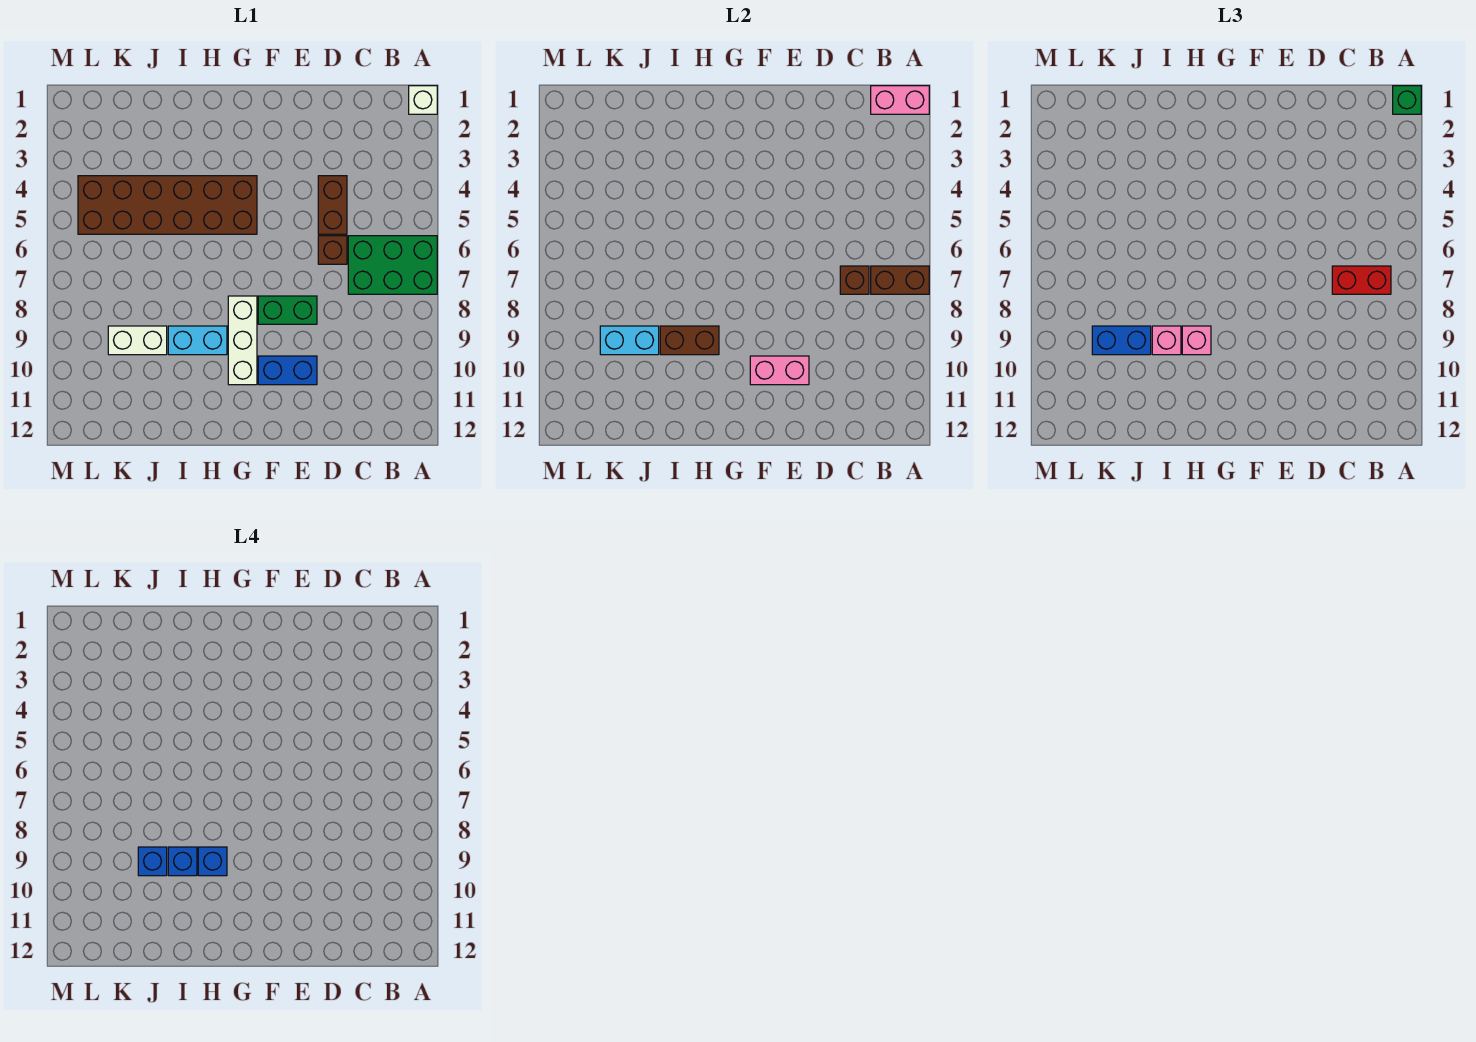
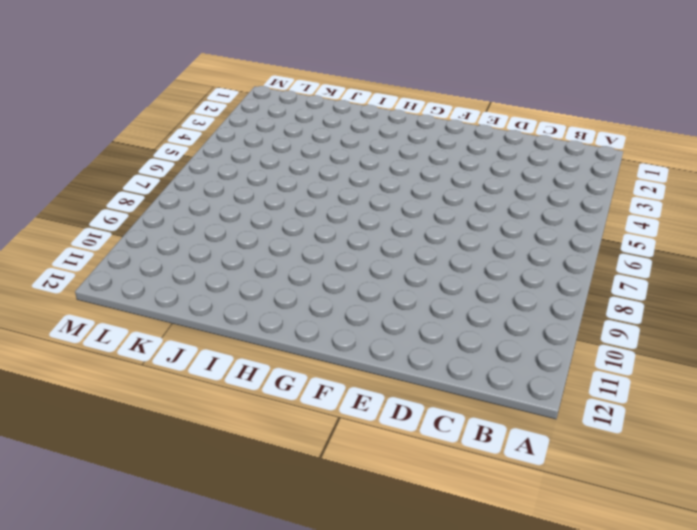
none -> white brick A1 level 1
none -> green brick A6:C7 level 1
none -> brown brick D4:D5 level 1

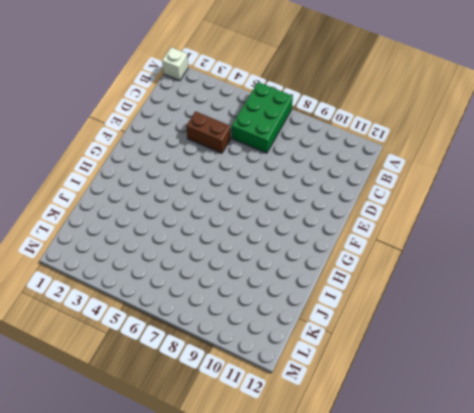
none -> brown brick D6 level 1
none -> green brick E8:F8 level 1
none -> blue brick E10:F10 level 1

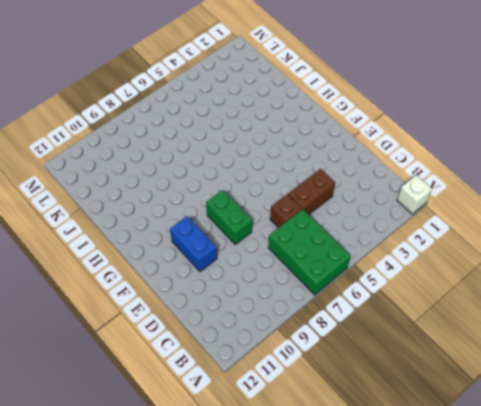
none -> brown brick G4:L5 level 1
none -> white brick G8:G10 level 1
none -> cyan brick H9:I9 level 1

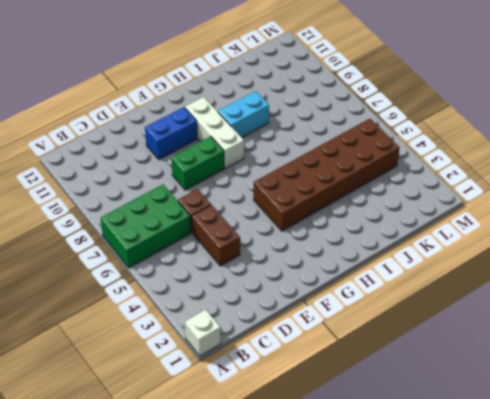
none -> white brick J9:K9 level 1
none -> pink brick A1:B1 level 2
none -> brown brick A7:B7 level 2

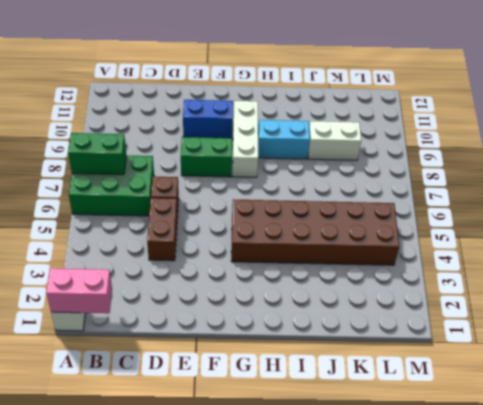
green brick A7:B7 level 2 -> brown brick A7:B7 level 2
none -> brown brick C7 level 2
none -> pink brick E10:F10 level 2
none -> brown brick H9:I9 level 2

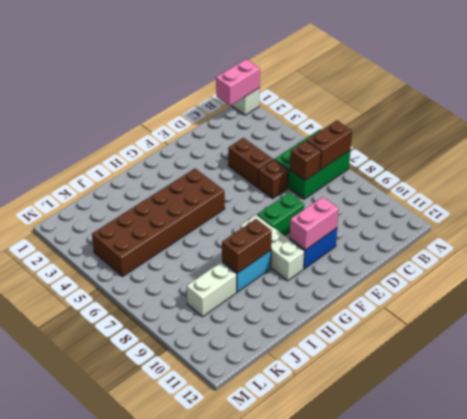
none -> cyan brick J9:K9 level 2
none -> green brick A1 level 3
none -> red brick B7:C7 level 3

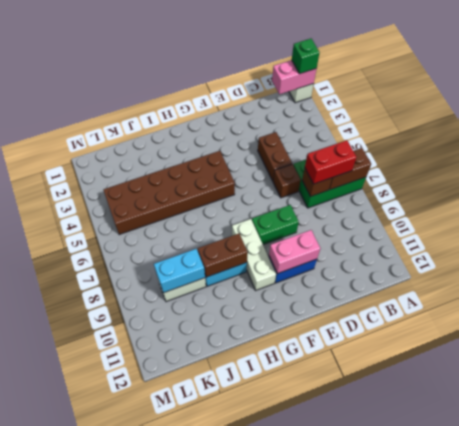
none -> pink brick H9 level 3
none -> pink brick I9 level 3
none -> blue brick J9:K9 level 3

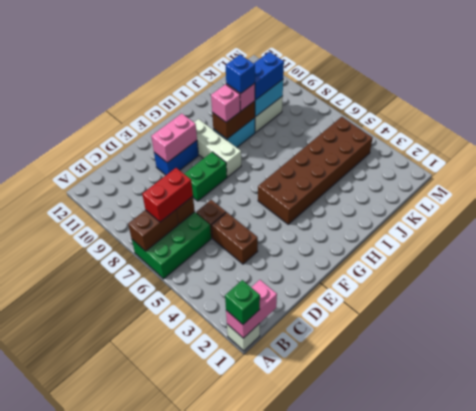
none -> blue brick H9 level 4
none -> blue brick J9 level 4

